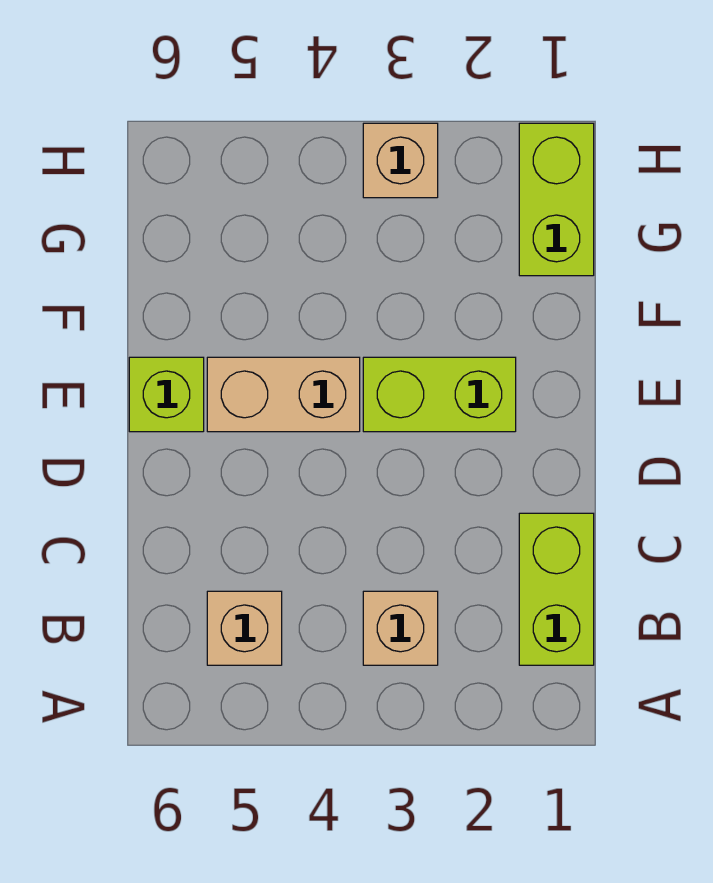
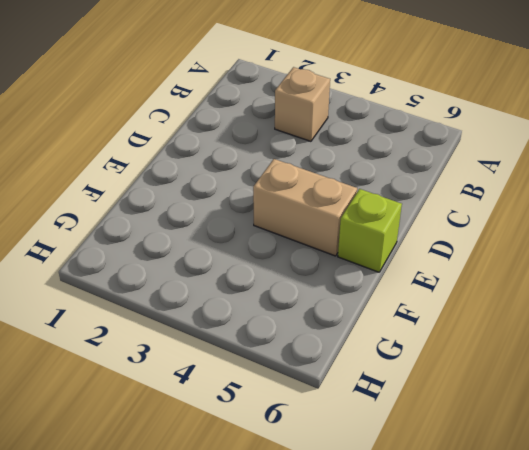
none -> lime brick B1:C1 level 1
none -> tan brick B5 level 1

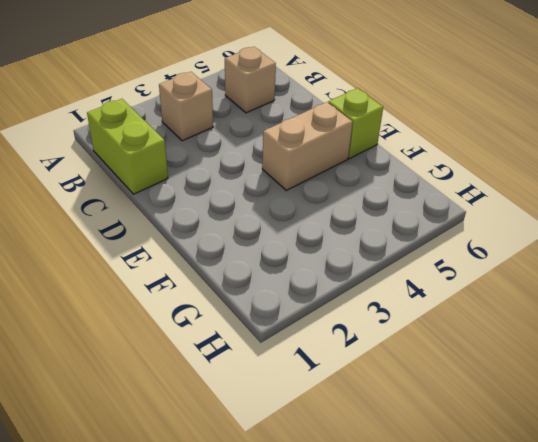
none -> lime brick E2:E3 level 1
none -> lime brick G1:H1 level 1

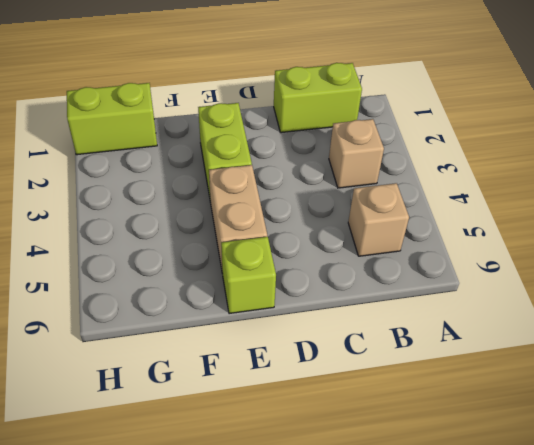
none -> tan brick H3 level 1

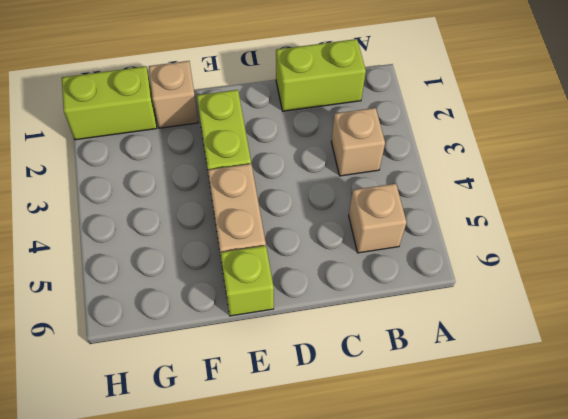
tan brick F1 level 1 -> tan brick H3 level 1

